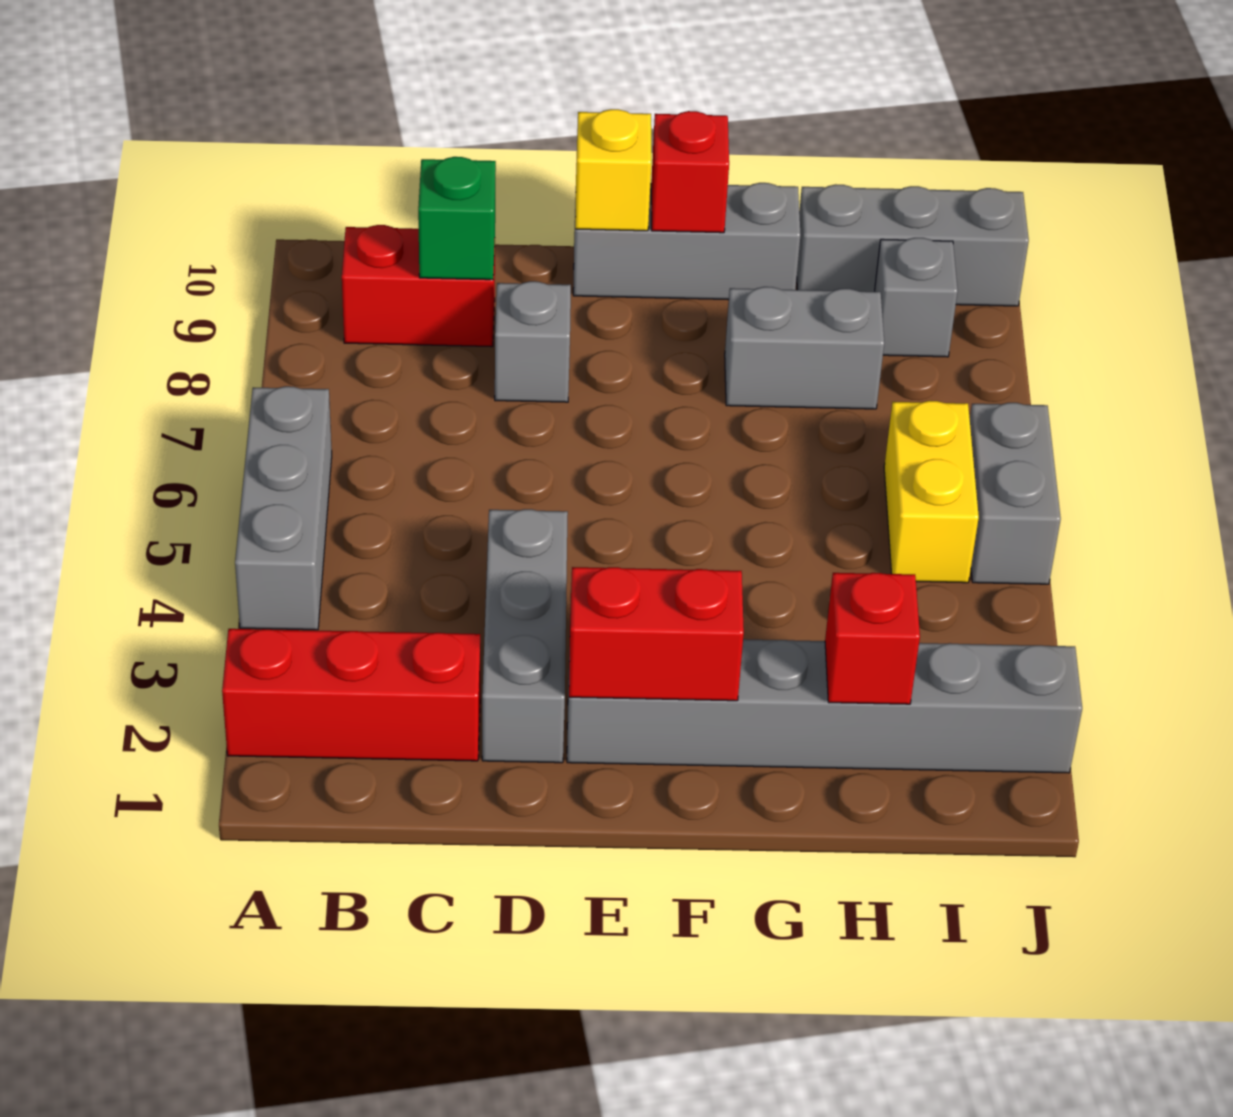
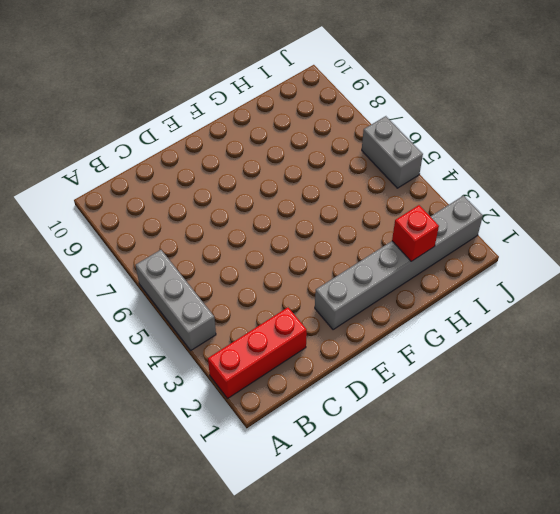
none -> red brick B9:C9 level 1
none -> grey brick D2:D4 level 1
none -> grey brick D8 level 1

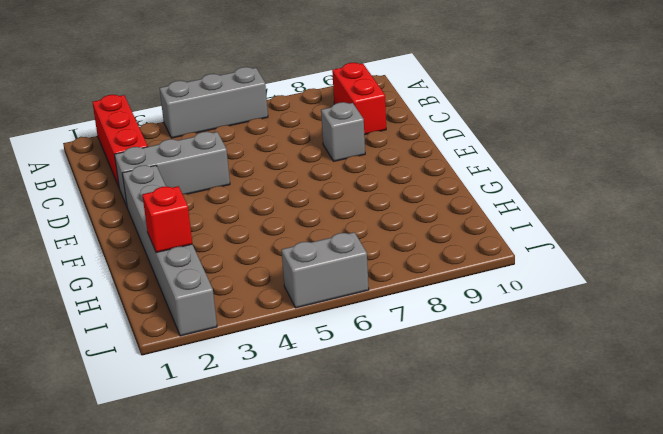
none -> grey brick E10:G10 level 1
none -> grey brick G8:H8 level 1
none -> grey brick H10:J10 level 1

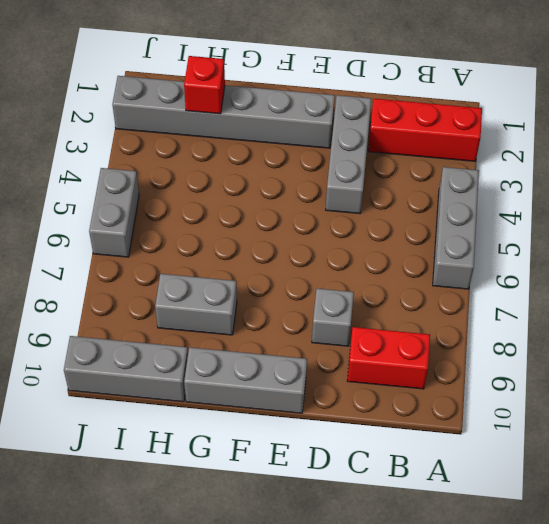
none -> yellow brick I5:I6 level 1
none -> grey brick I9 level 1
none -> green brick C9 level 2

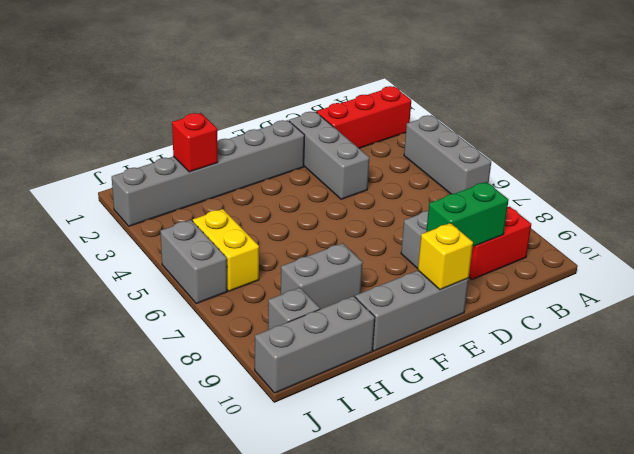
green brick C9:D9 level 2 -> green brick C9 level 2
none -> red brick E2:F2 level 2
none -> red brick F10 level 2

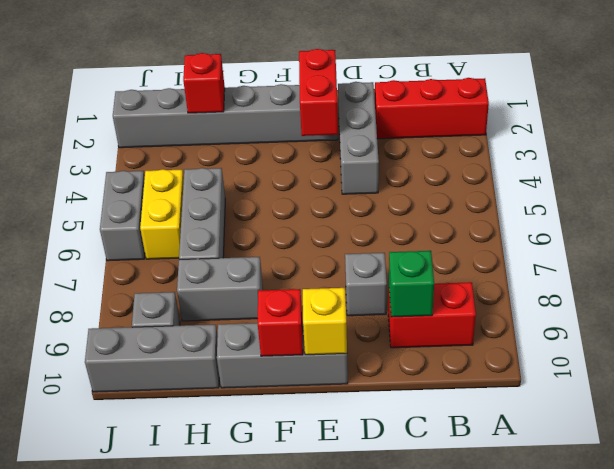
red brick E2:E3 level 2 -> red brick E2:F2 level 2
grey brick H5:H7 level 1 -> grey brick A4:A6 level 1

